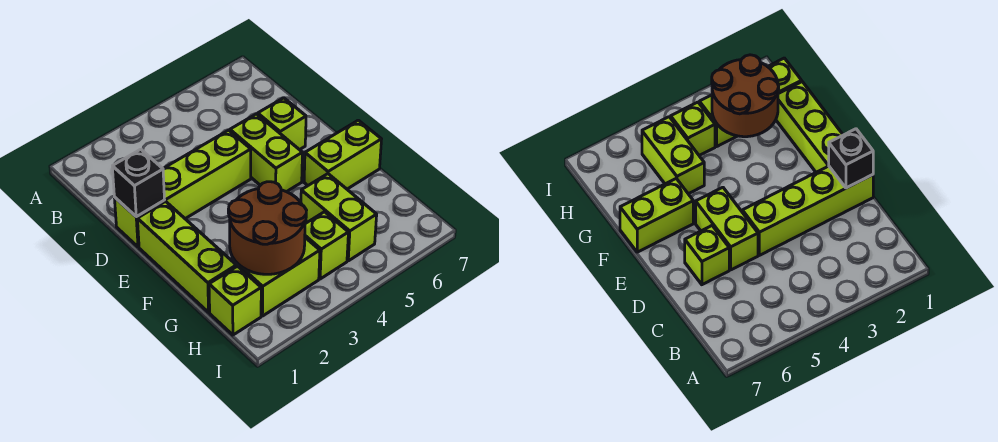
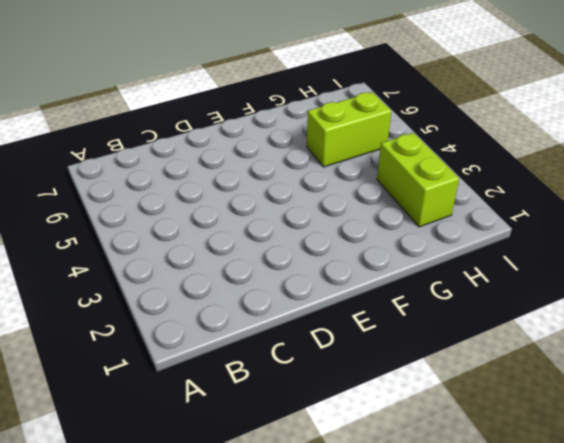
none -> lime brick D1:D4 level 1
none -> lime brick D5:E5 level 1

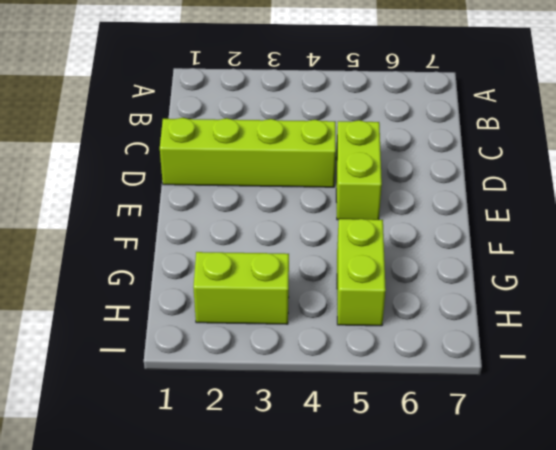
none -> lime brick D6 level 1
none -> lime brick E1:G1 level 1

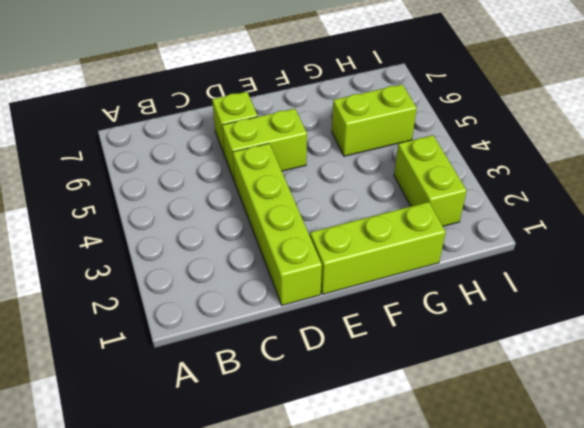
none -> lime brick F6:F7 level 1
none -> lime brick H1 level 1

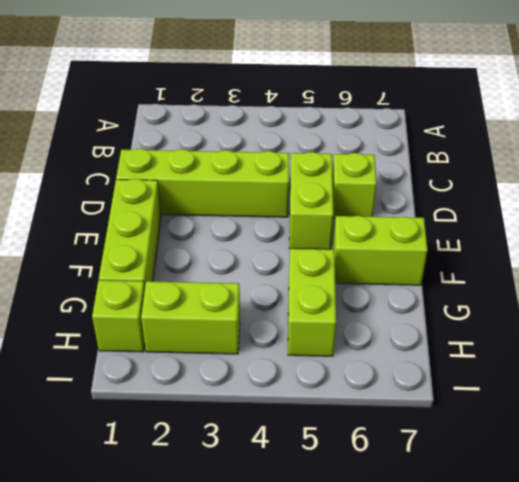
none -> lime brick H4 level 1
none -> black brick D1 level 2

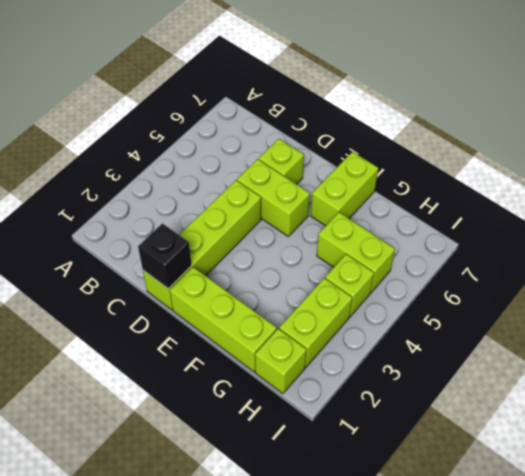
none -> brown round brick G2:H3 level 2

